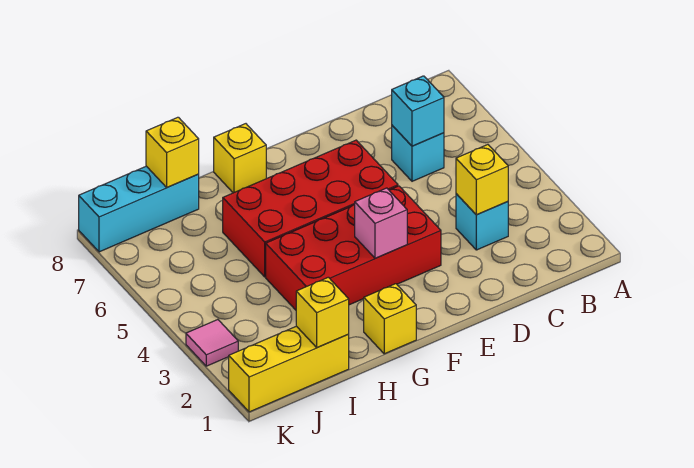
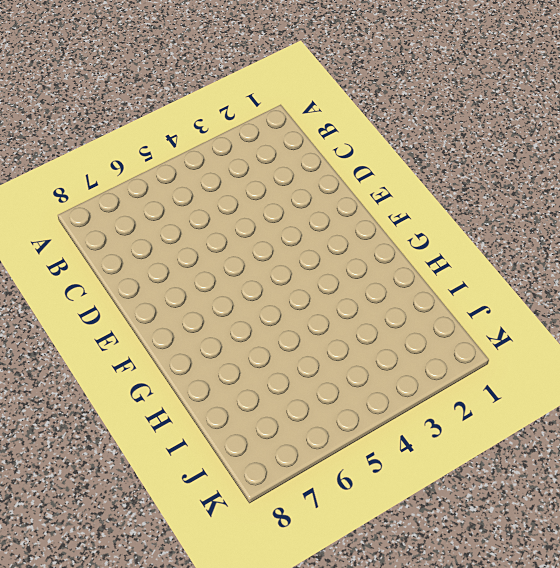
none -> cyan brick C3 level 1
none -> cyan brick C6 level 1
none -> red brick E3:H4 level 1

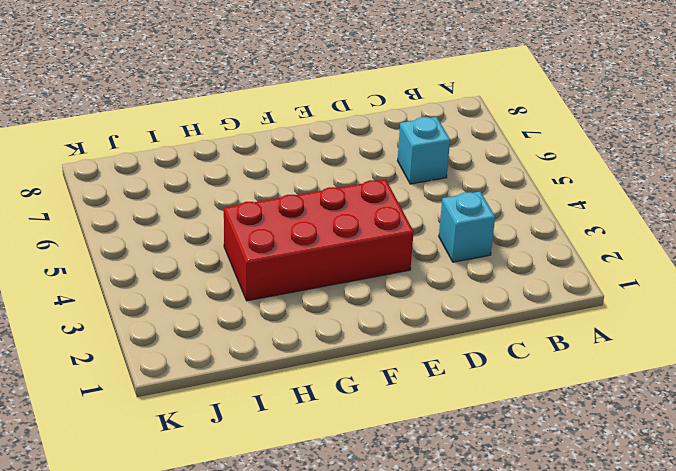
none -> red brick E5:H6 level 1
none -> yellow brick G1 level 1
none -> yellow brick G8 level 1

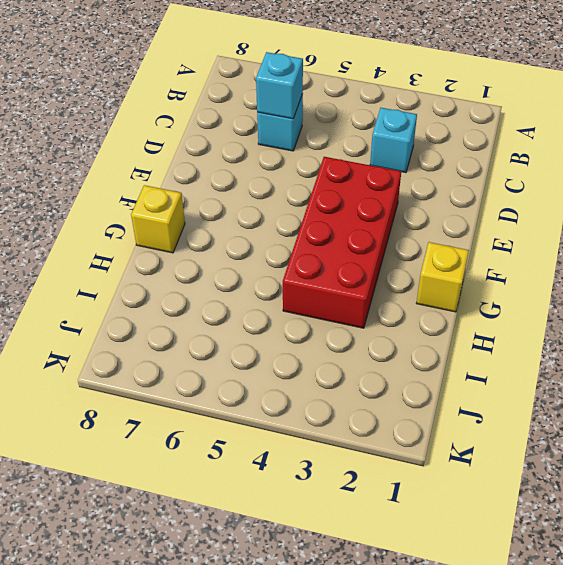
none -> red brick E5:H6 level 1
none -> yellow brick I1:K1 level 1
none -> cyan brick I8:K8 level 1

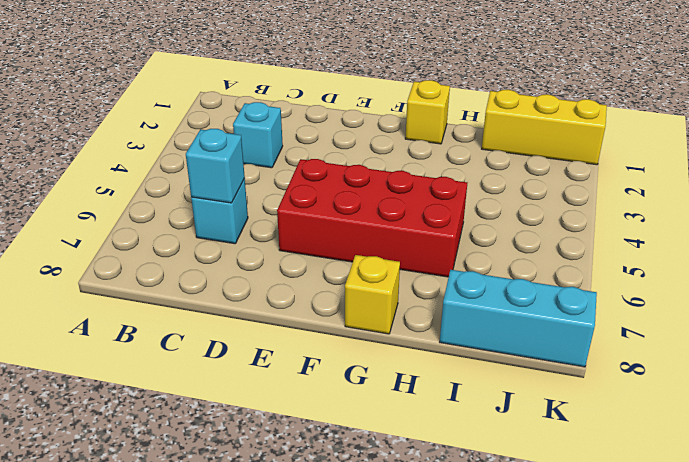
none -> red brick E3:H4 level 1
none -> pink tile K3 level 1
none -> yellow brick C3 level 2

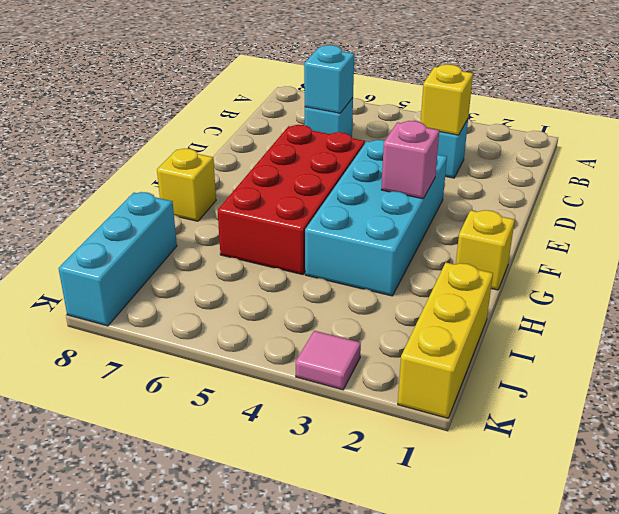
cyan brick E3:H4 level 1 -> red brick E3:H4 level 1
none -> yellow brick I1 level 2
none -> yellow brick I8 level 2

